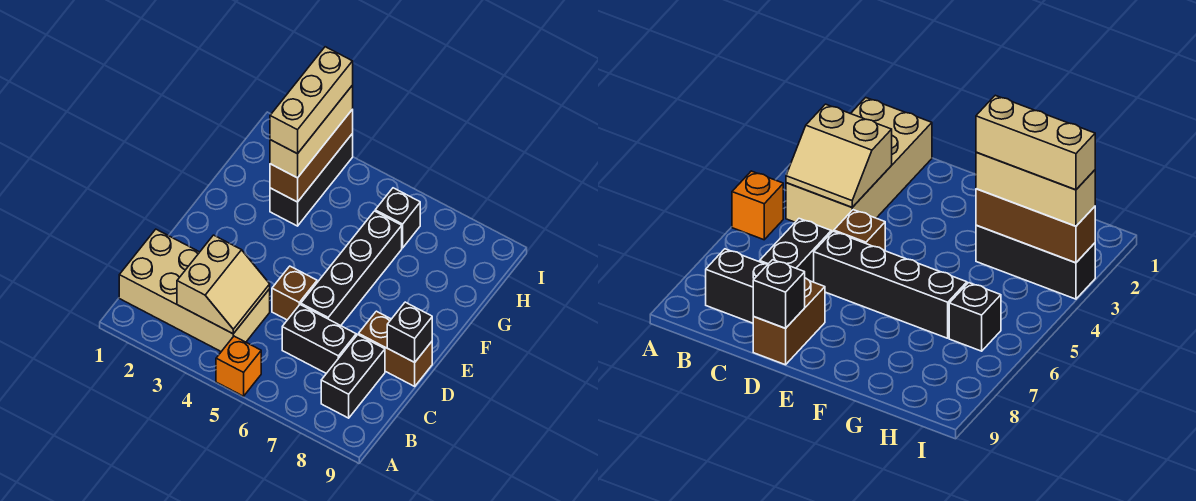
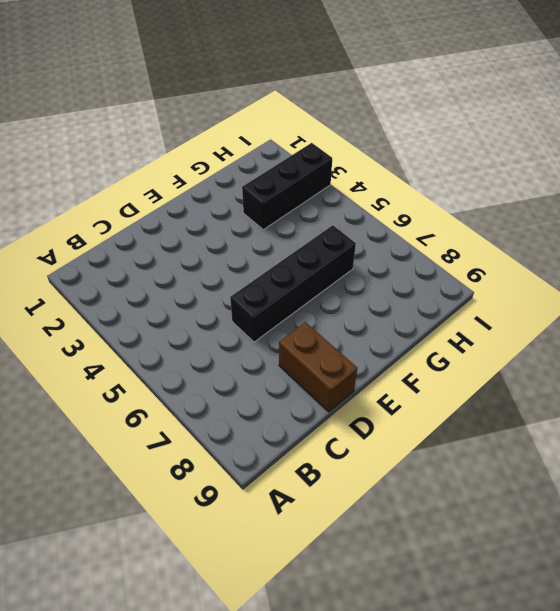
none -> orange brick A5 level 1
none -> tan brick B1:C4 level 1
none -> black brick B8:C8 level 1

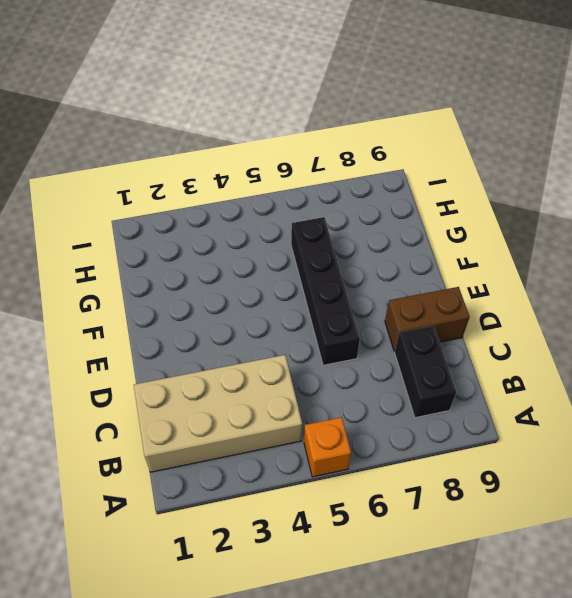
none -> black brick C6:C7 level 1
none -> brown brick D5 level 1
none -> black brick G3:I3 level 1

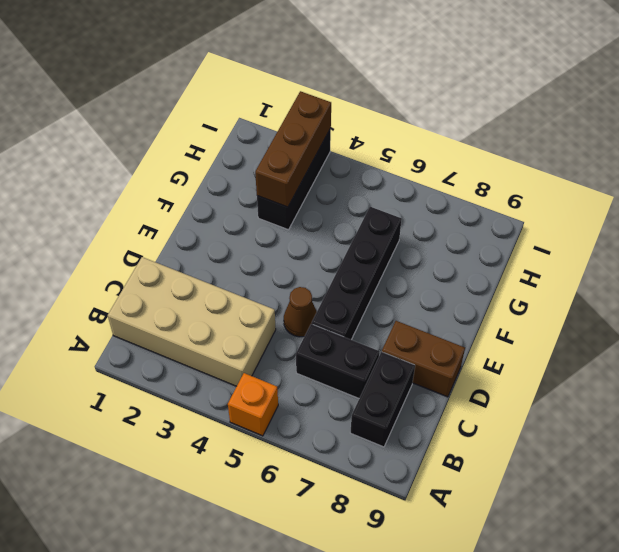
brown cone D5 level 1 -> brown brick D5 level 1
none -> black brick H6 level 1
none -> tan slope B3:C4 level 2 top 3
none -> black brick D9 level 2

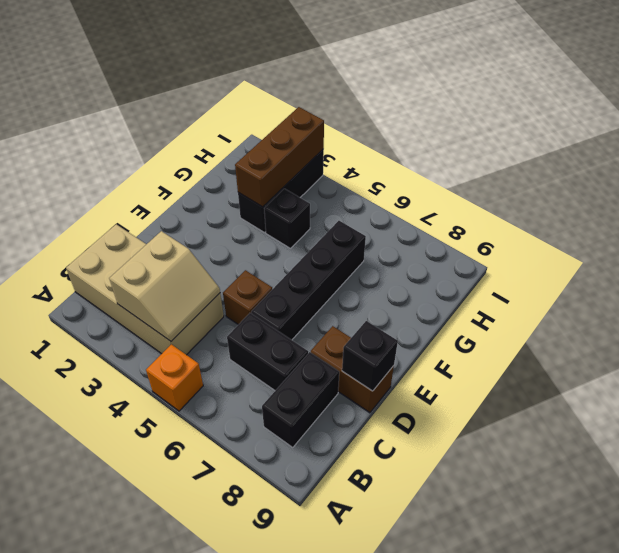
black brick G4 level 1 -> black brick H6 level 1
none -> tan brick G3:I3 level 3
none -> tan brick G3:I3 level 4

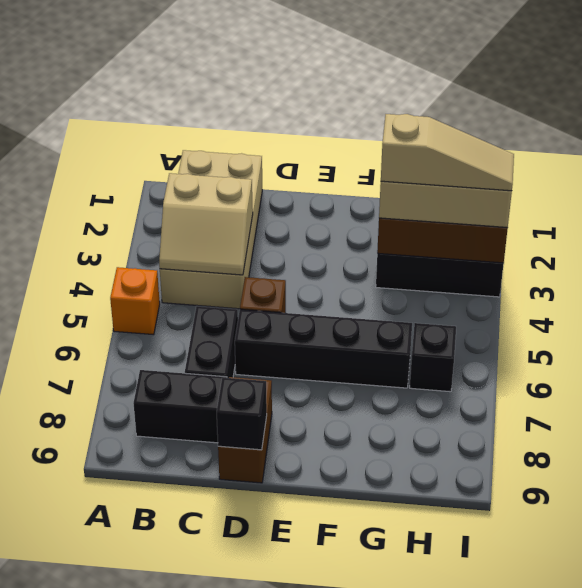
tan slope G3:I3 level 4 top G -> tan brick G3:I3 level 4

